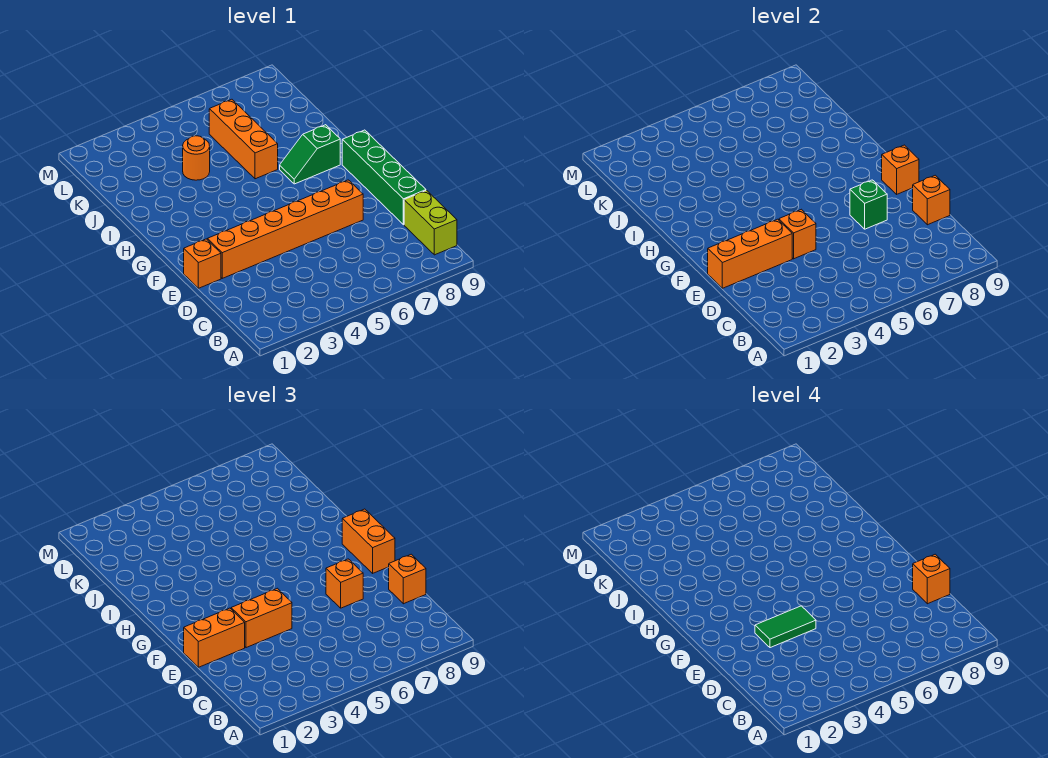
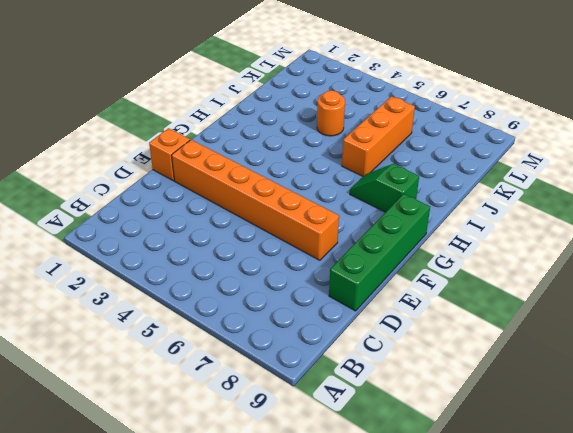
none -> lime brick B9:C9 level 1
none -> orange brick D9 level 2
none -> orange brick E1:E3 level 2

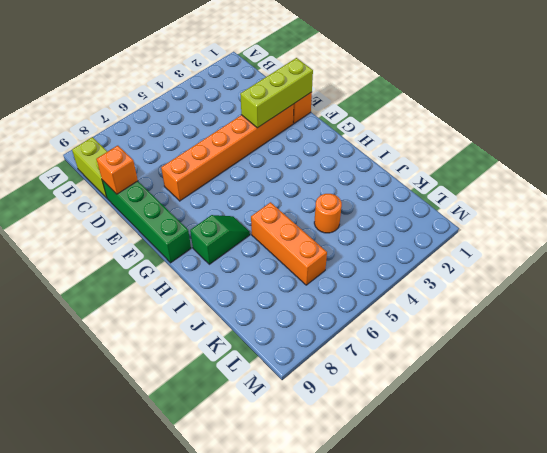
lime brick E1:E3 level 2 -> orange brick E1:E3 level 2
none -> orange brick E4 level 2
none -> green brick E7 level 2
none -> orange brick F9 level 2

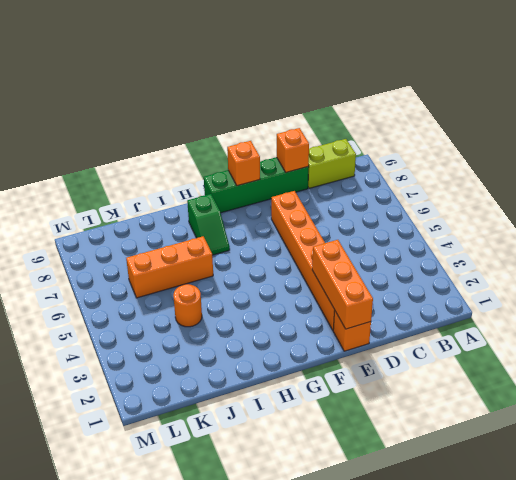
none -> orange brick E4 level 2
none -> green brick E7 level 2
none -> orange brick D9 level 3

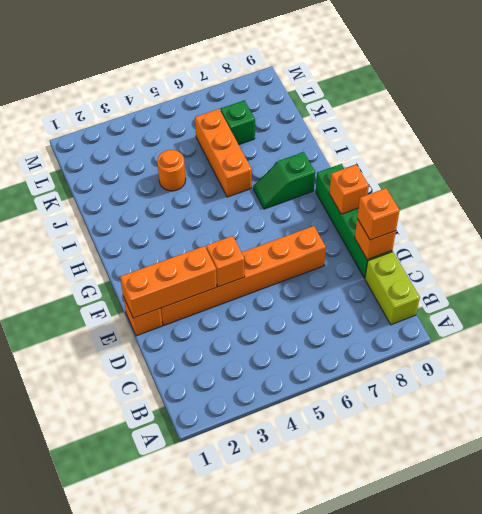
green brick K7 level 1 -> green brick E7 level 2
none -> orange brick E1:E2 level 3
none -> orange brick E3:E4 level 3
none -> orange brick E7 level 3

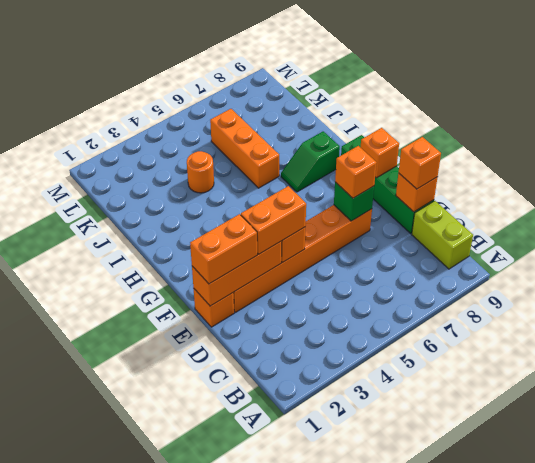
none -> orange brick F9:G9 level 3
none -> orange brick D9 level 4
none -> green tile E3:E4 level 4

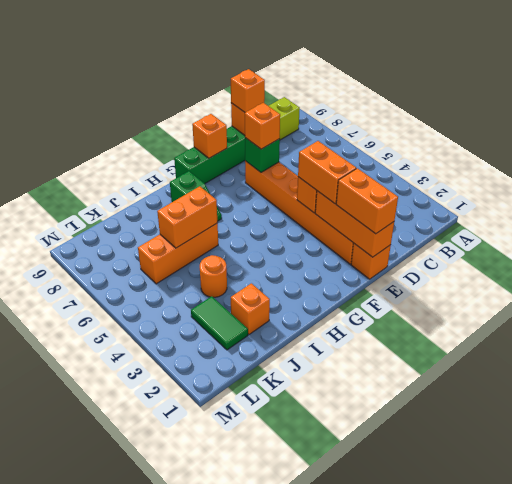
orange brick I6:J6 level 2 -> orange brick F9:G9 level 3
orange brick J2 level 1 -> orange brick D9 level 4
green tile K2:K3 level 1 -> green tile E3:E4 level 4

